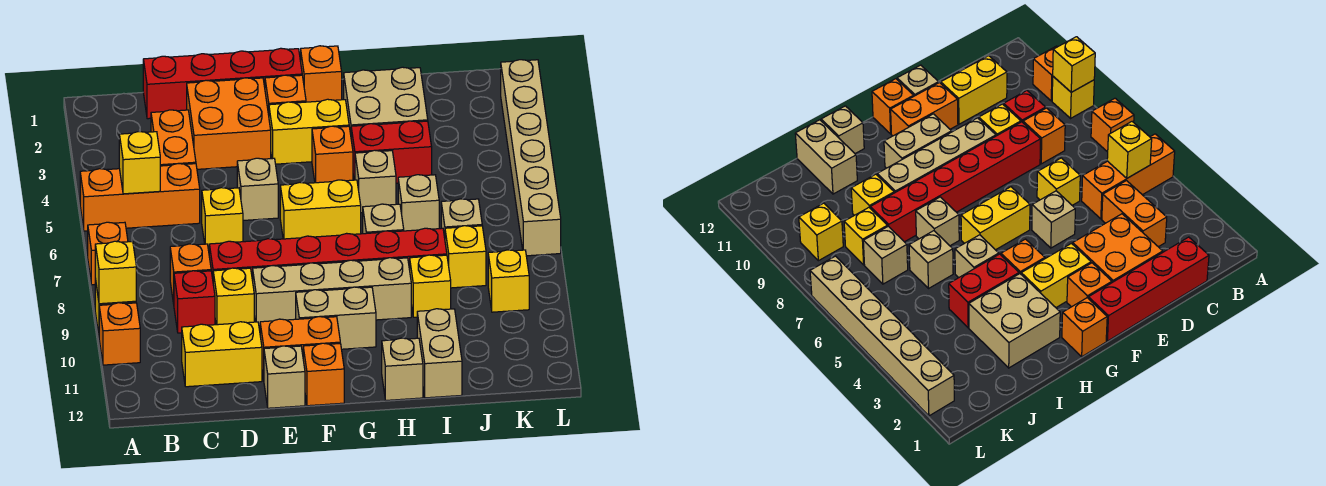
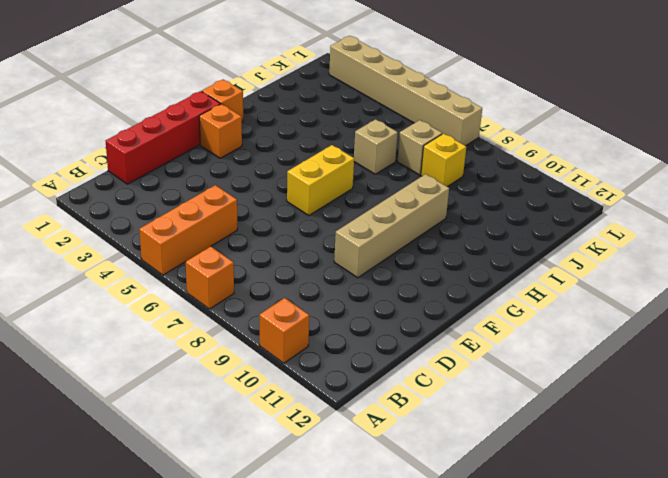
none -> yellow brick A9 level 1
none -> orange brick C3:C4 level 1
none -> orange brick C8 level 1
none -> red brick C9 level 1

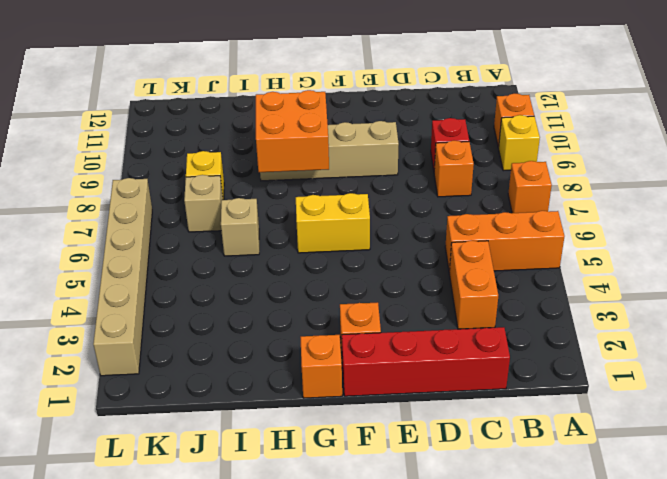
orange brick G8:H9 level 2 -> orange brick D2:E3 level 1
none -> yellow brick C11:D11 level 1
none -> yellow brick D6 level 1
none -> red brick D8:I8 level 1
none -> yellow brick D9 level 1

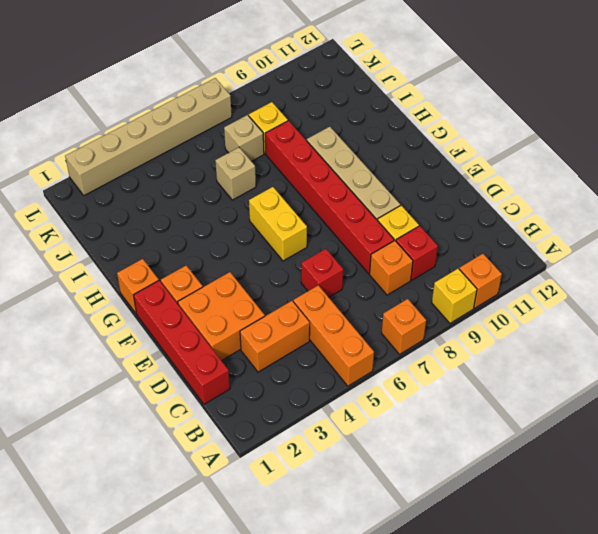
red brick D6 level 1 -> yellow brick D6 level 1
none -> yellow brick C11:D11 level 1
none -> tan brick E5 level 1
none -> orange brick E11:F11 level 1
none -> tan brick E12 level 1

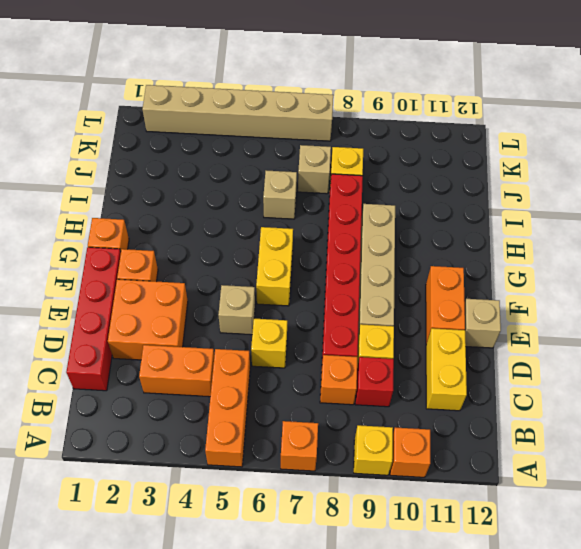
none -> yellow brick F3:G3 level 1
none -> tan brick F10:G10 level 1
none -> orange brick F12 level 1
none -> orange brick G4 level 1

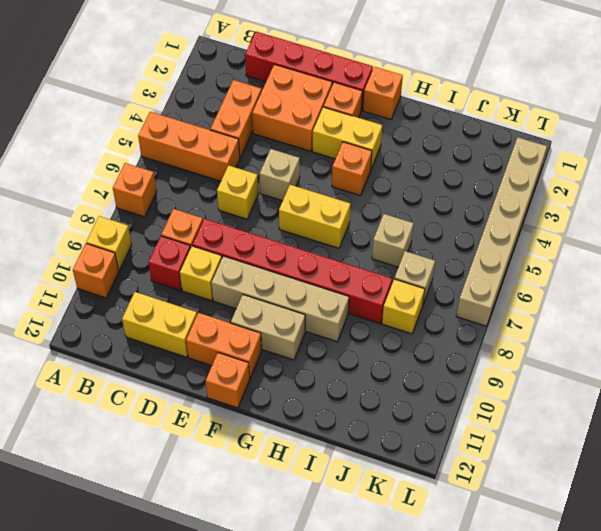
none -> tan brick E12 level 1
none -> tan brick H2:I3 level 1
none -> red brick H4:I4 level 1
none -> tan brick H5 level 1

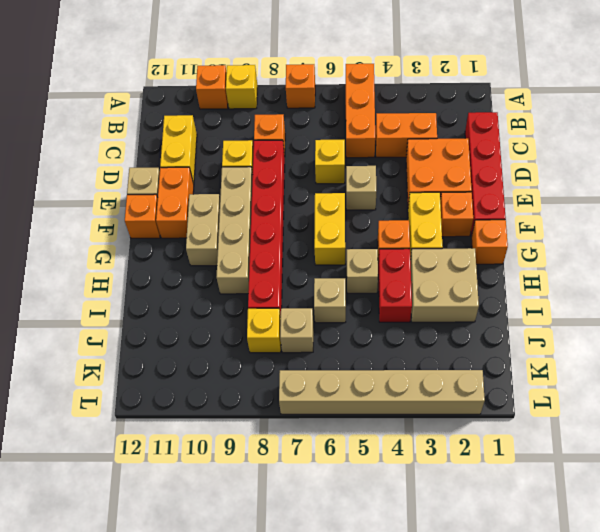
none -> red brick C9 level 1
none -> tan brick H7 level 1
none -> tan brick H12 level 1
none -> yellow brick I9 level 1

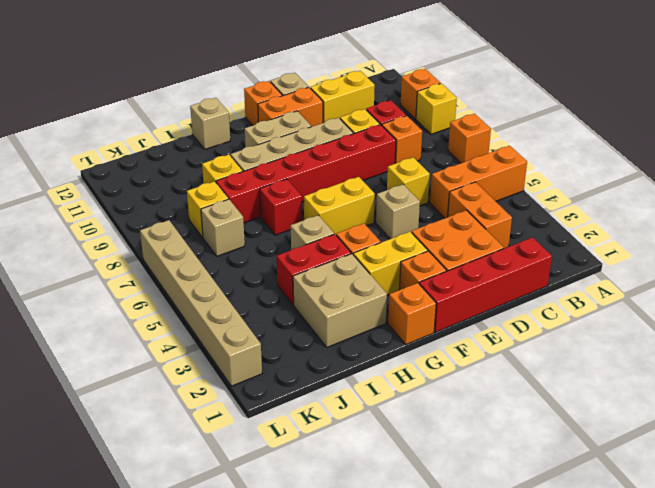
red brick H7 level 1 -> tan brick H7 level 1
none -> tan brick I6 level 1
none -> tan brick I11:I12 level 1
none -> yellow brick K9 level 1
none -> yellow brick A9 level 2

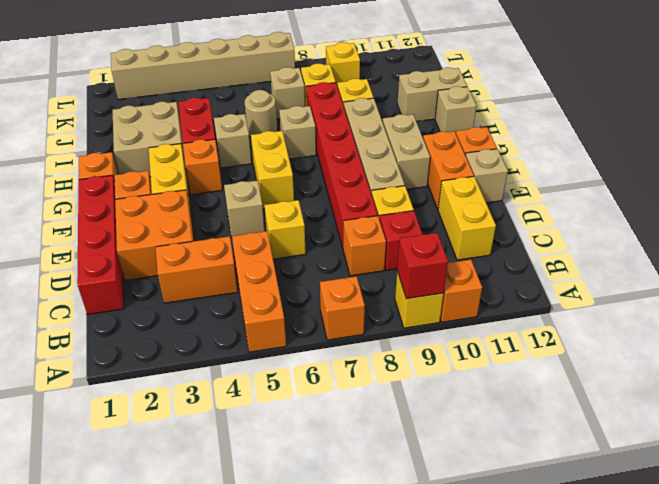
red brick A9 level 2 -> yellow brick A9 level 2
tan round brick I6 level 1 -> tan brick I6 level 1
none -> yellow brick B5 level 2

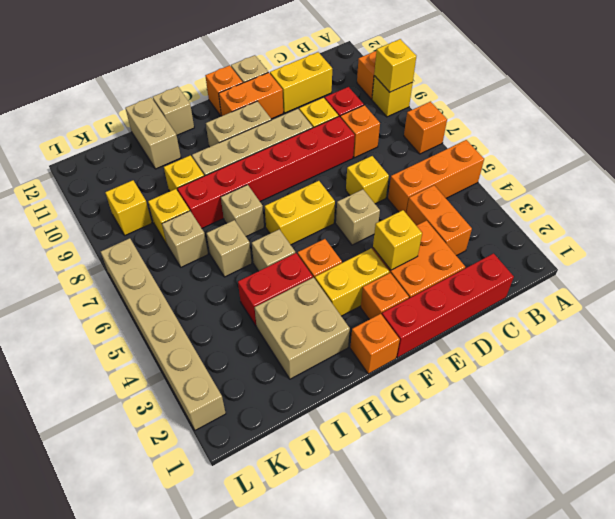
yellow brick E3 level 2 -> yellow brick B5 level 2

